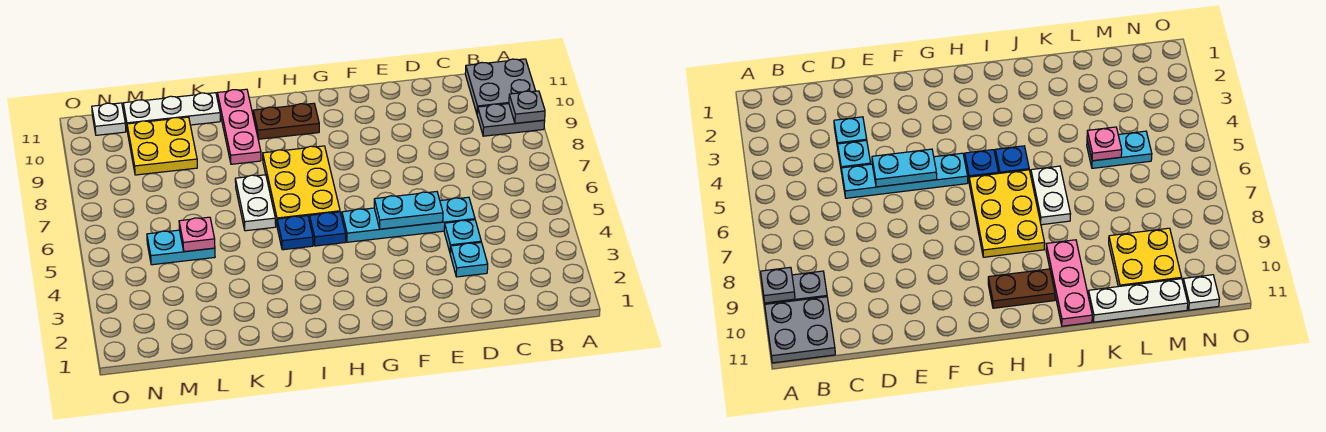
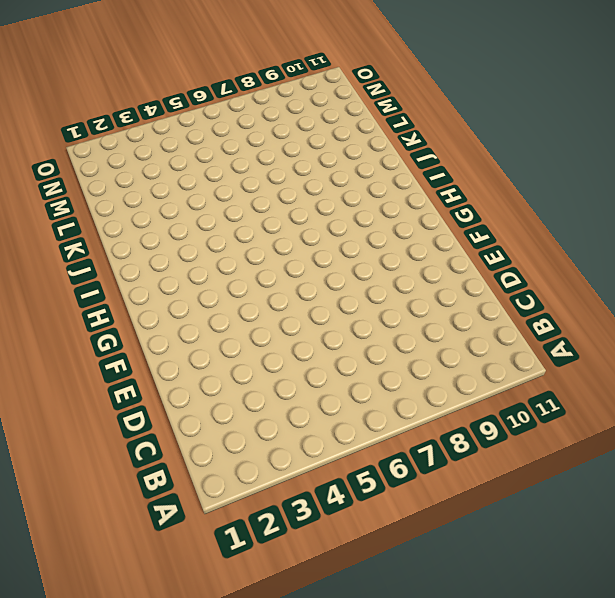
none -> grey plate A9:B9 level 1
none -> grey plate A10:B11 level 1
none -> cyan plate D3 level 1

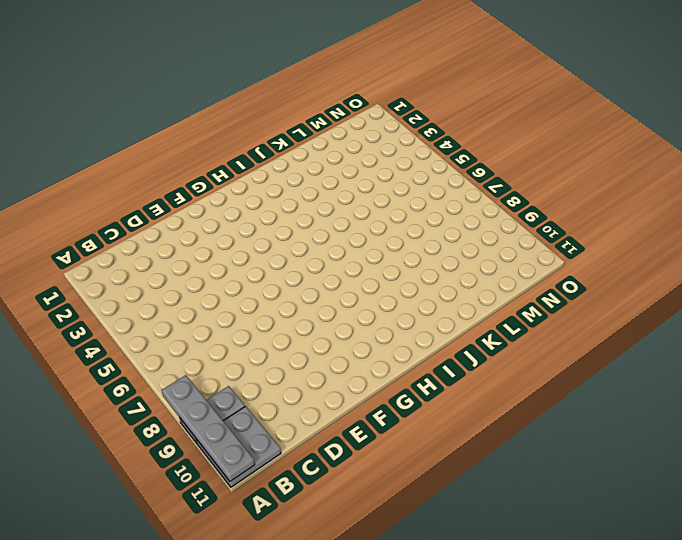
grey plate A8:A11 level 2 -> grey plate A9 level 2
none -> cyan plate D3 level 1
none -> cyan plate D4 level 1
none -> cyan plate D5:G5 level 1

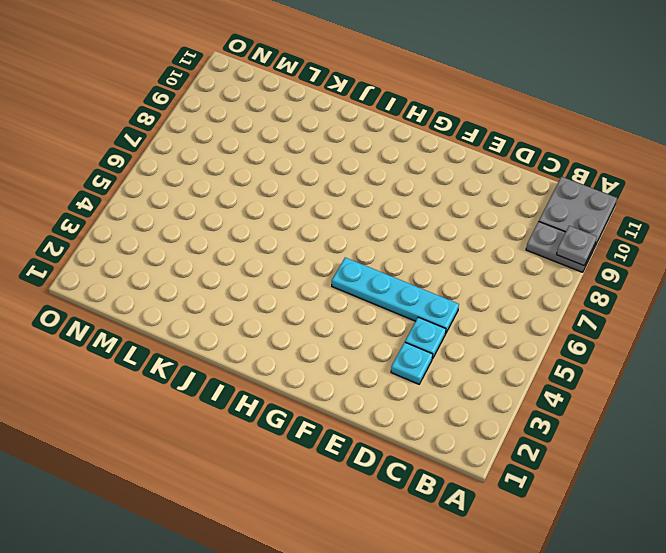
none -> blue plate H5 level 1
none -> yellow plate H6:I8 level 1
none -> brown plate H10:I10 level 1

